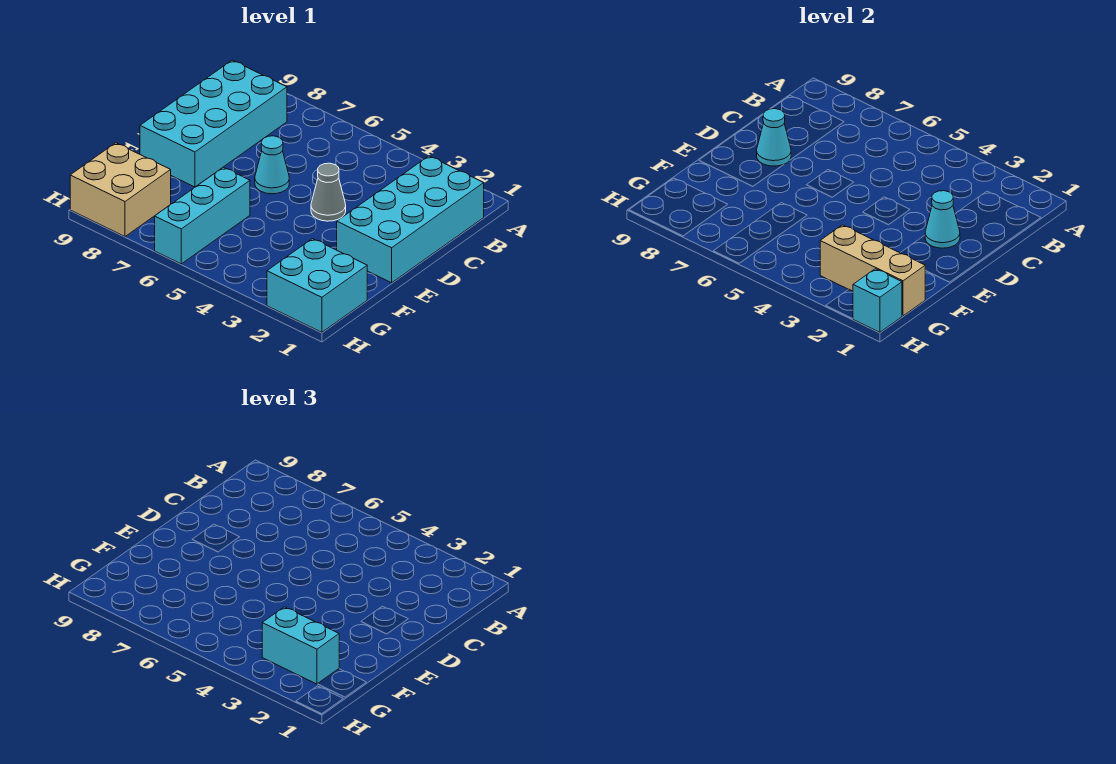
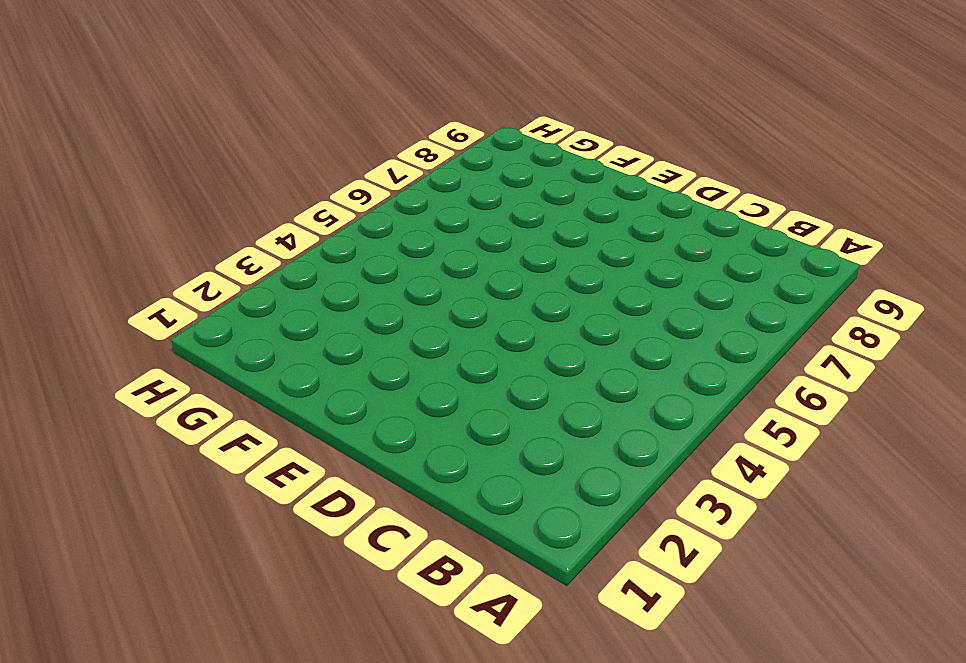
none -> cyan brick B1:E2 level 1
none -> cyan brick B8:E9 level 1
none -> grey cone D4 level 1

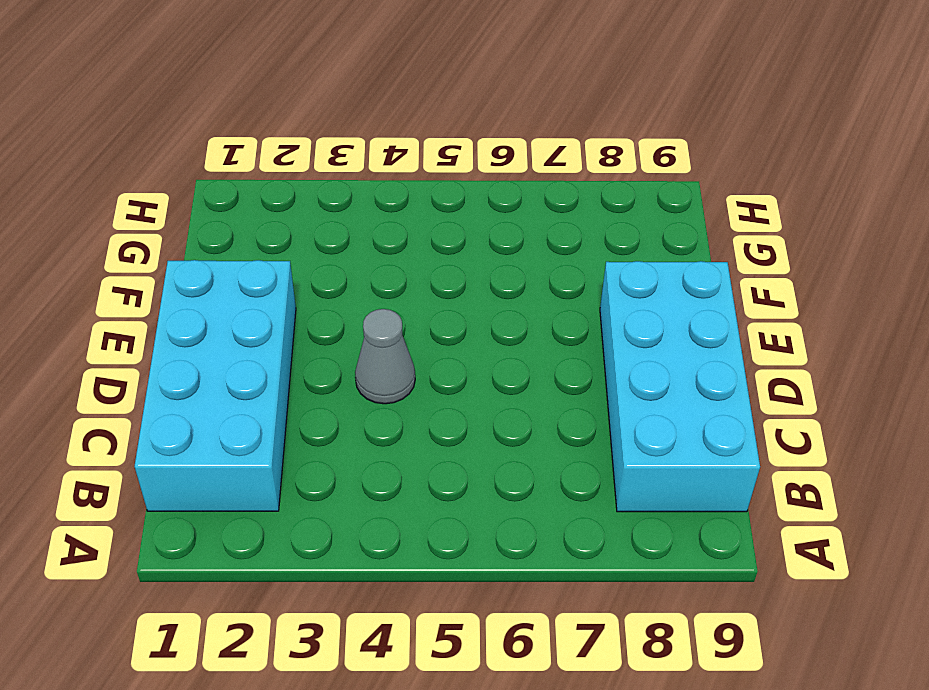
none -> cyan cone D6 level 1
none -> cyan brick F6:H6 level 1
none -> cyan brick G1:H2 level 1

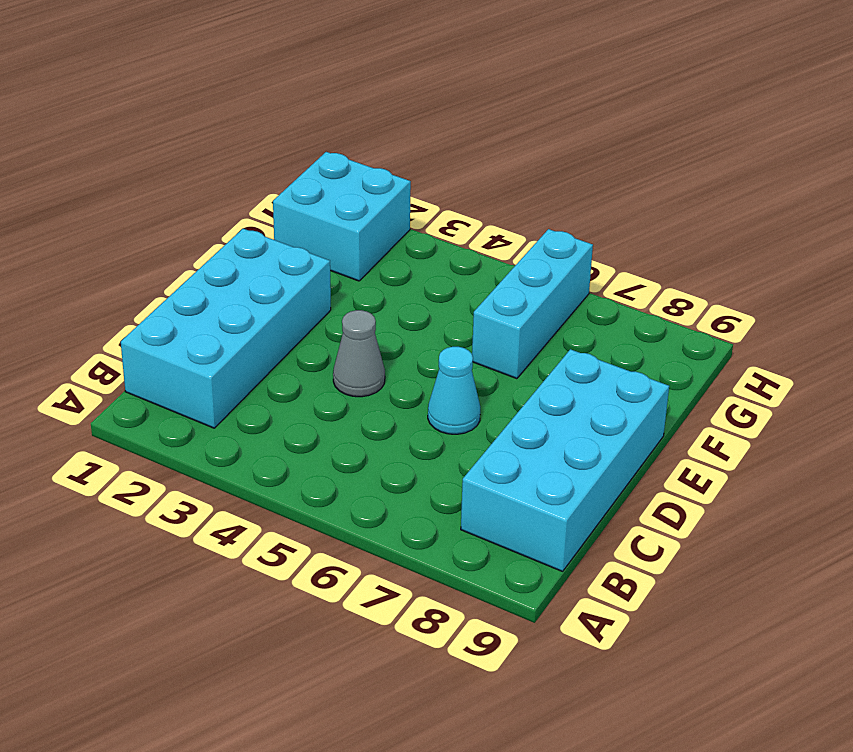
none -> tan brick G8:H9 level 1
none -> cyan cone D2 level 2
none -> cyan cone D8 level 2

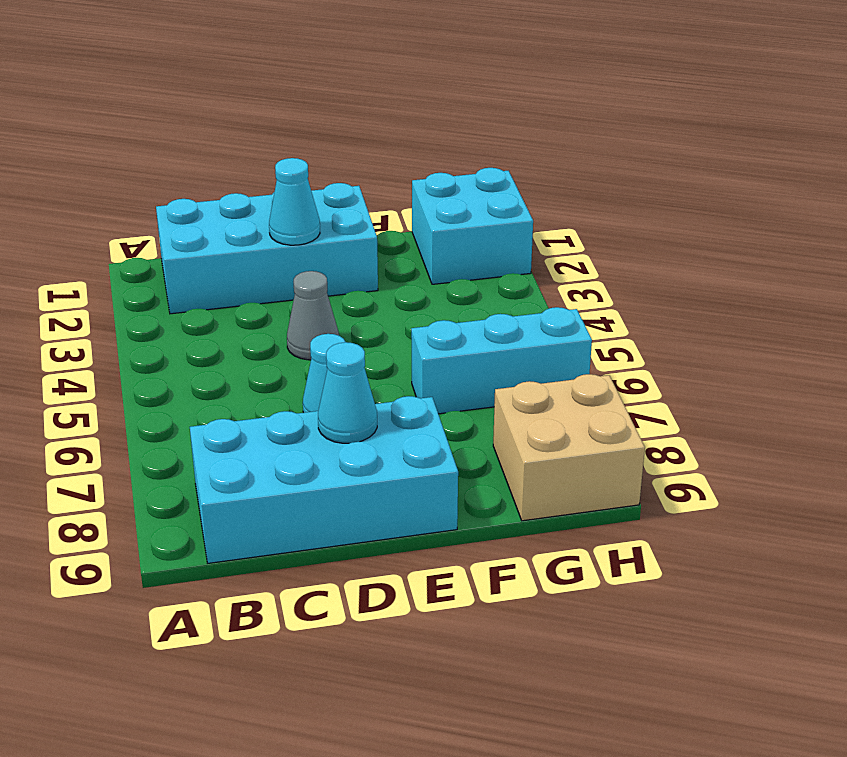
none -> tan brick G1:G3 level 2
none -> cyan brick H1 level 2
none -> cyan brick G2:G3 level 3

